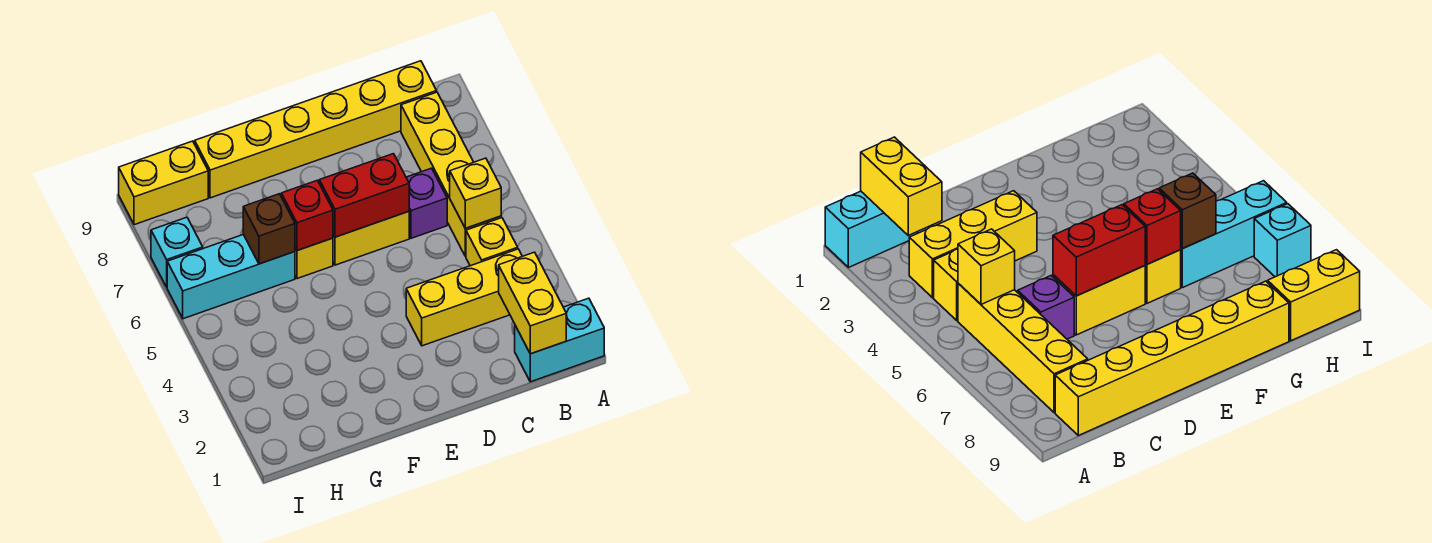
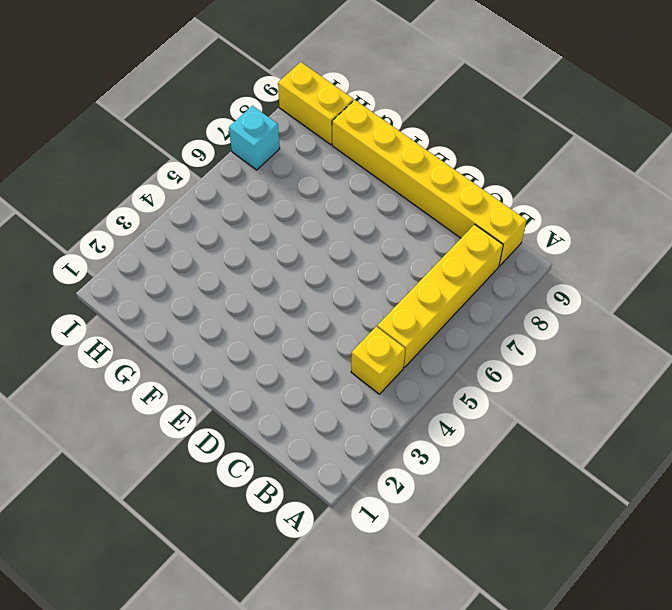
none -> cyan brick A1:B1 level 1
none -> yellow brick B3:D3 level 1
none -> purple brick C6 level 1

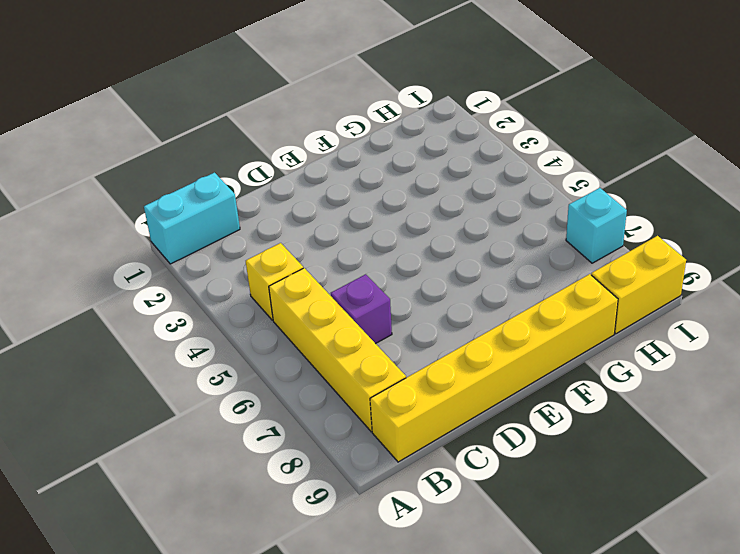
none -> yellow brick B3:D3 level 1
none -> yellow brick D6:E6 level 1
none -> yellow brick F6 level 1

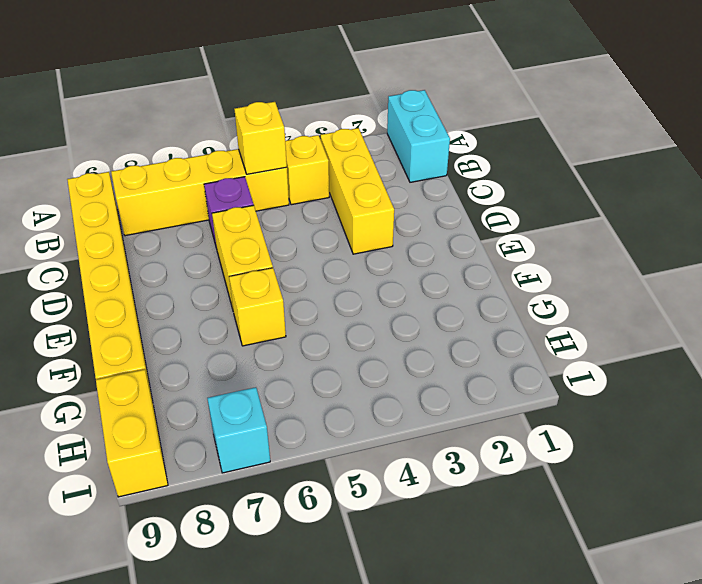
none -> cyan brick G6:I6 level 1
none -> yellow brick B1:B2 level 2
none -> red brick D6:E6 level 2

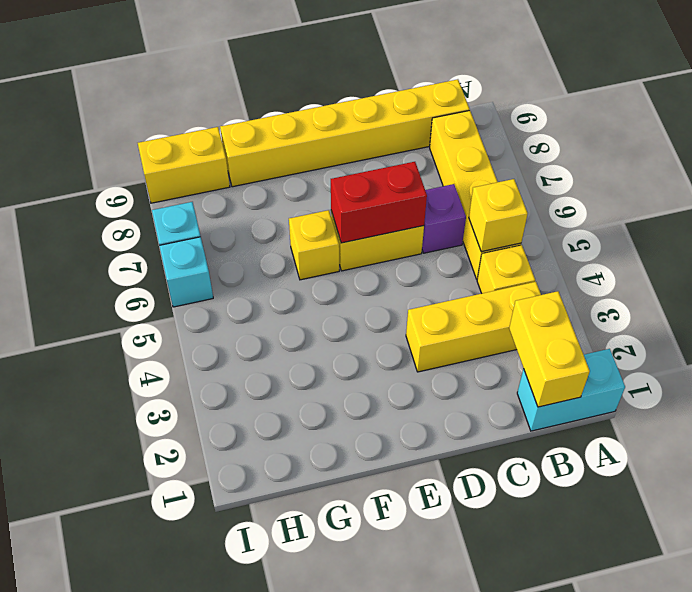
cyan brick I6 level 1 -> cyan brick G6:I6 level 1
none -> red brick F6 level 2
none -> brown brick G6 level 2

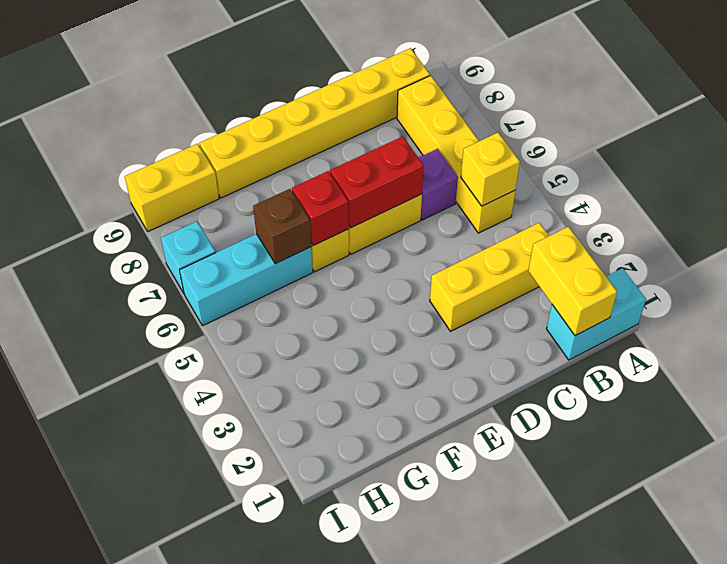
none -> yellow brick B4 level 1

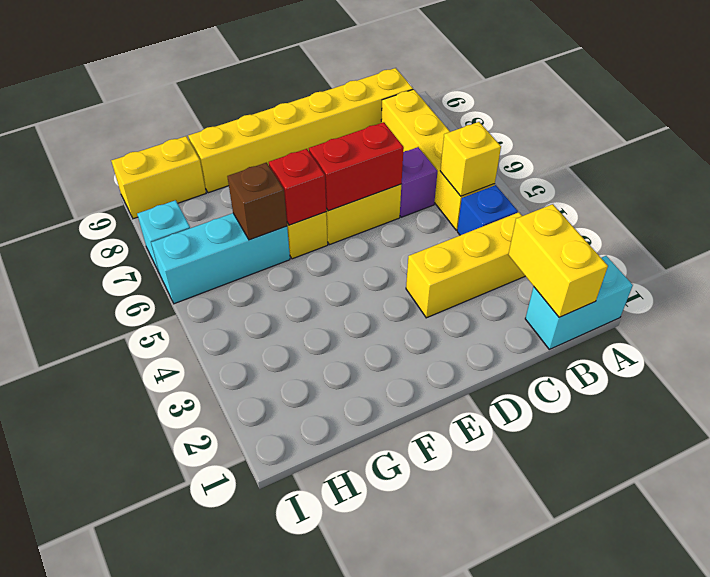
blue brick B4 level 1 -> yellow brick B4 level 1

